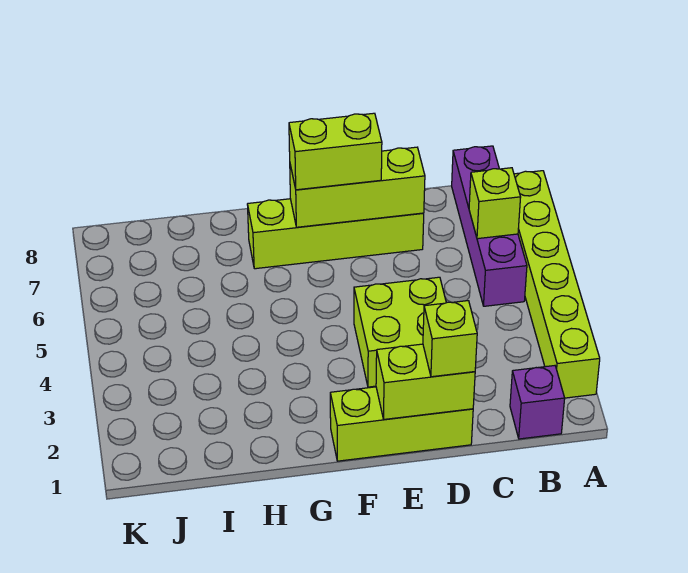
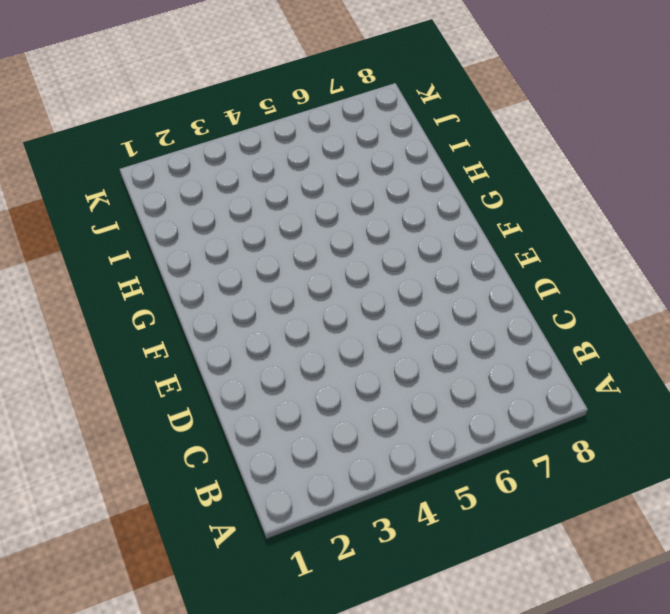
none -> lime brick A2:A7 level 1
none -> purple brick B1 level 1

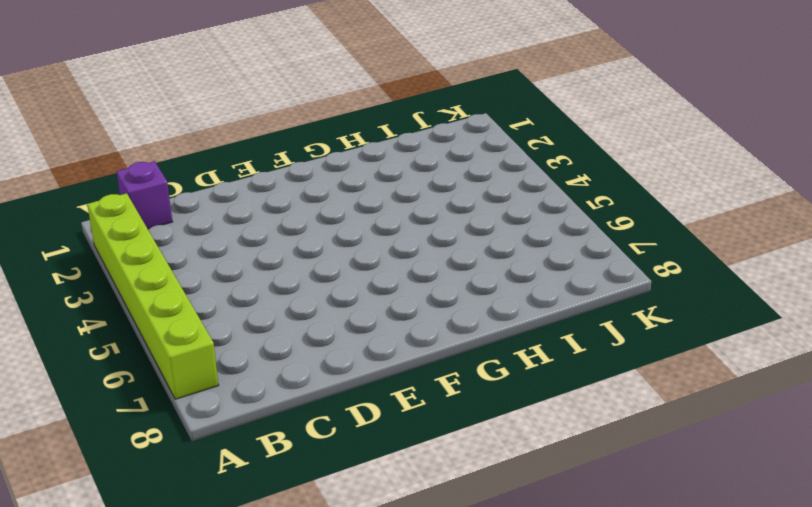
none -> purple brick B5:B8 level 1
none -> lime brick D1:F1 level 1

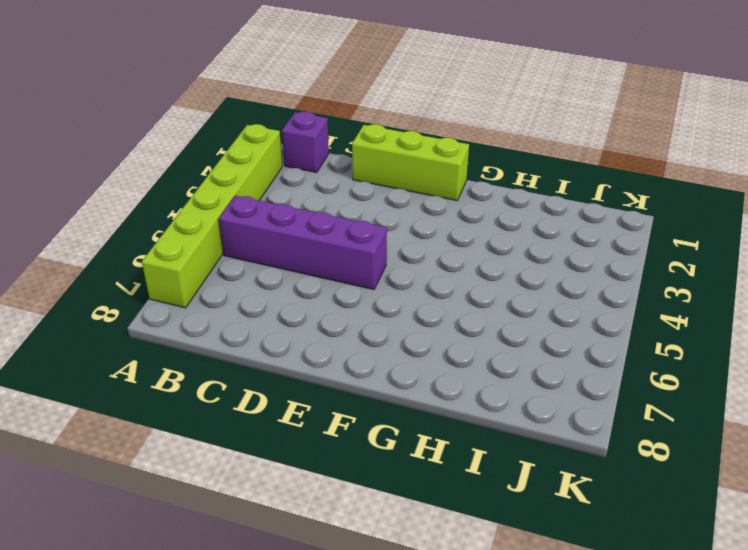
purple brick B5:E5 level 1 -> purple brick B5:B8 level 1
none -> lime brick D3:E4 level 1
none -> lime brick D7:G7 level 1

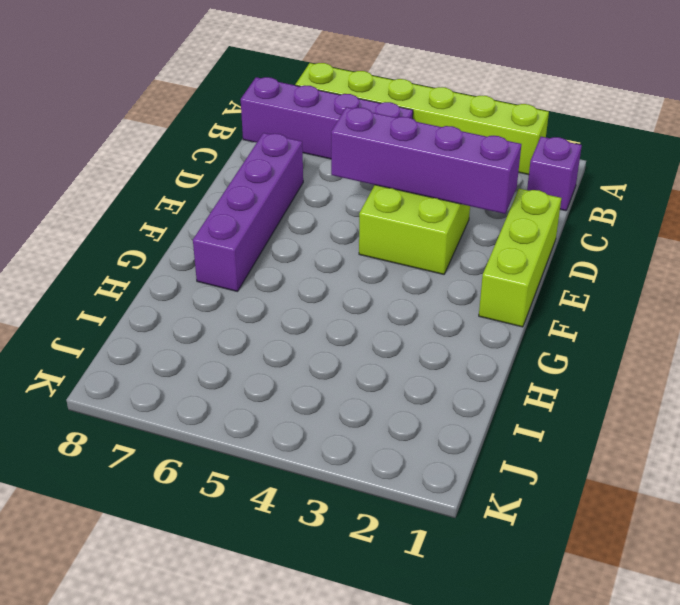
purple brick D2:D5 level 2 -> none
purple brick D7:G7 level 1 -> lime brick D7:G7 level 1
none -> lime brick B6 level 2
none -> lime brick D1:E1 level 2

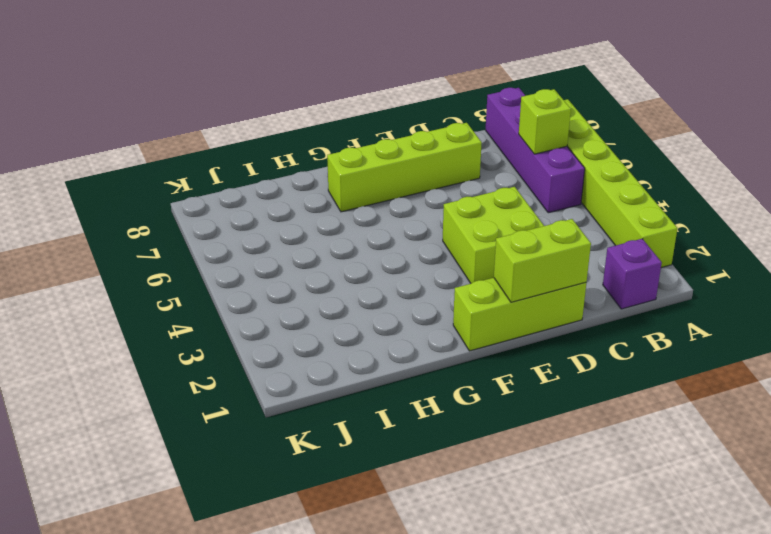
none -> lime brick D7:F7 level 2
none -> lime brick D1 level 3

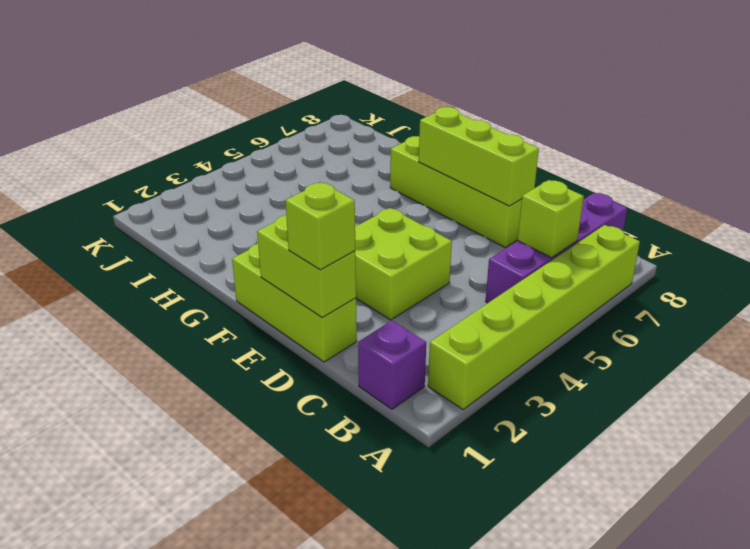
none -> lime brick E7:F7 level 3

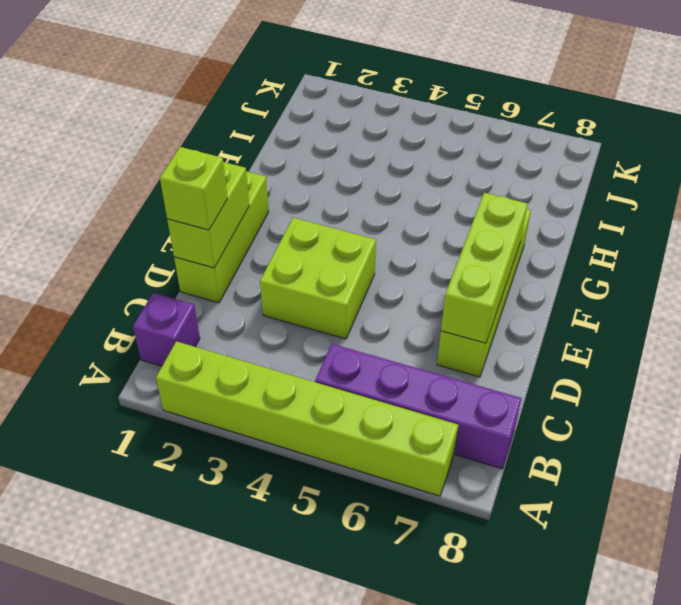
none -> lime brick B6 level 2
none -> lime brick E7:F7 level 3

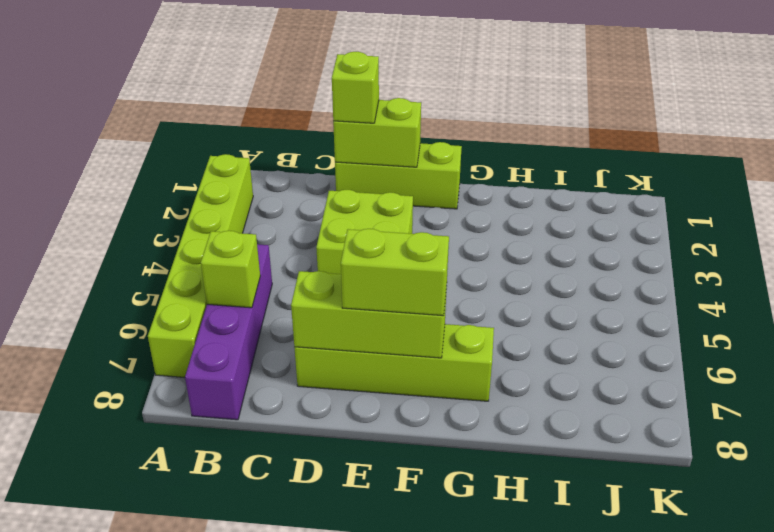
none -> purple brick B1 level 1

